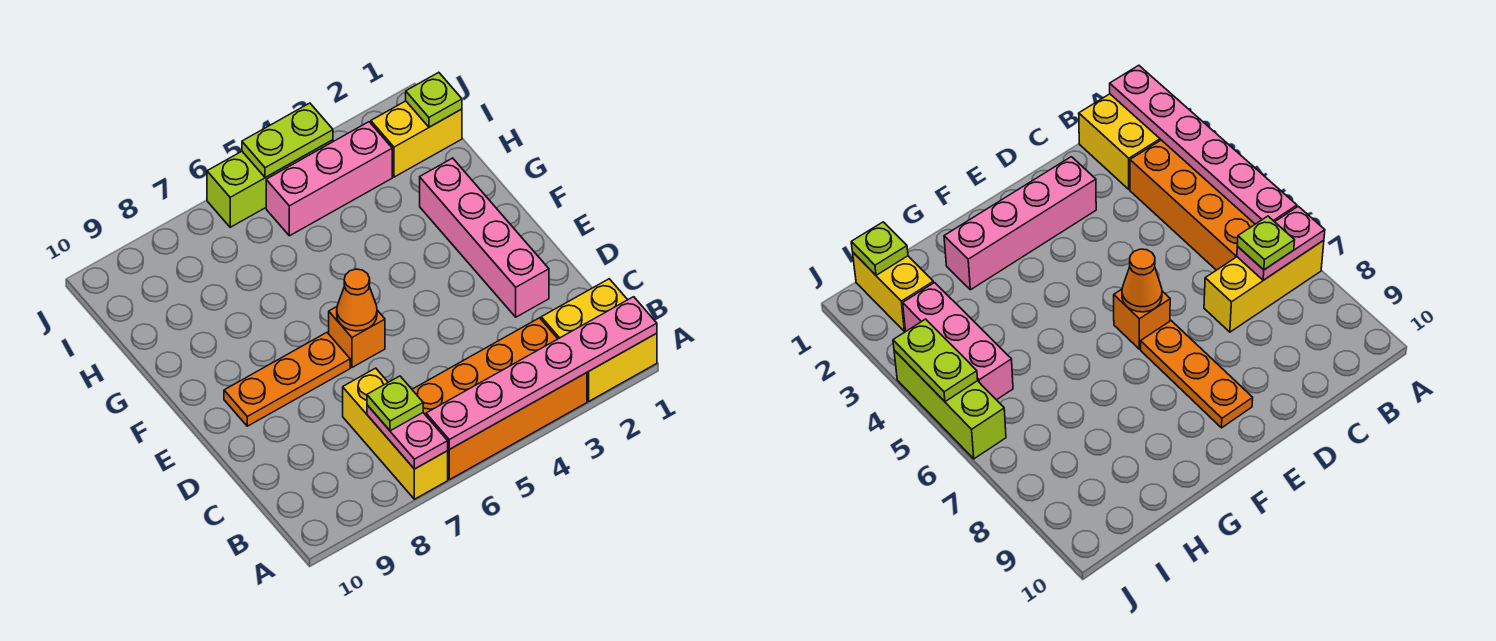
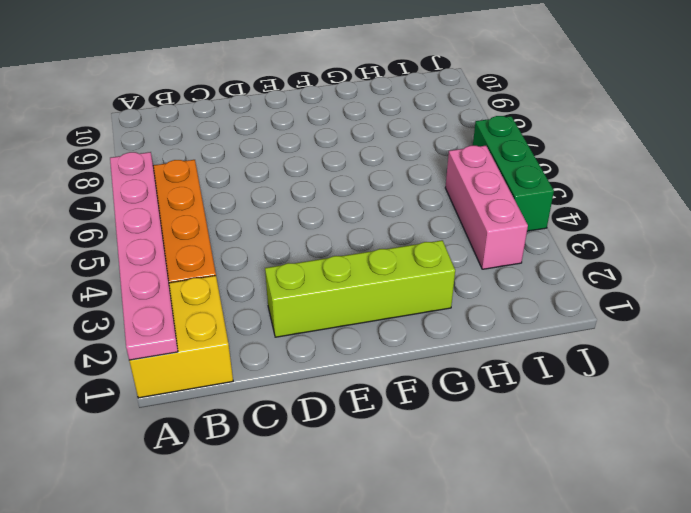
lime brick D2:G2 level 1 -> pink brick D2:G2 level 1
green brick J4:J6 level 1 -> lime brick J4:J6 level 1
none -> yellow brick A7:C7 level 1
none -> orange brick E6 level 1
none -> orange plate E7:E9 level 1

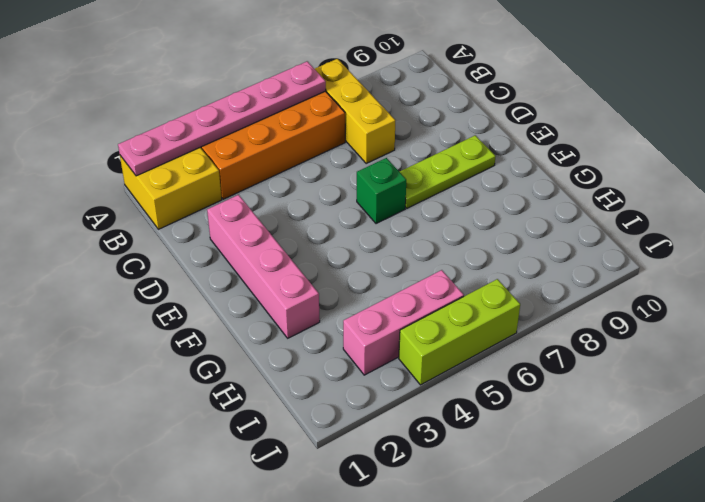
green brick E6 level 1 -> orange brick E6 level 1
lime plate E7:E9 level 1 -> orange plate E7:E9 level 1
none -> yellow brick I1:I2 level 1
none -> pink plate A7:B7 level 2
none -> orange cone E6 level 2

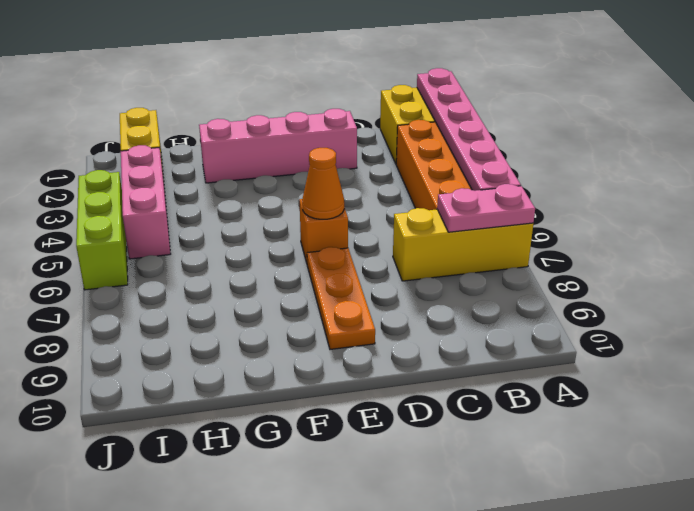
none -> lime plate I1 level 2
none -> lime plate J4:J5 level 2
none -> lime plate B7 level 3

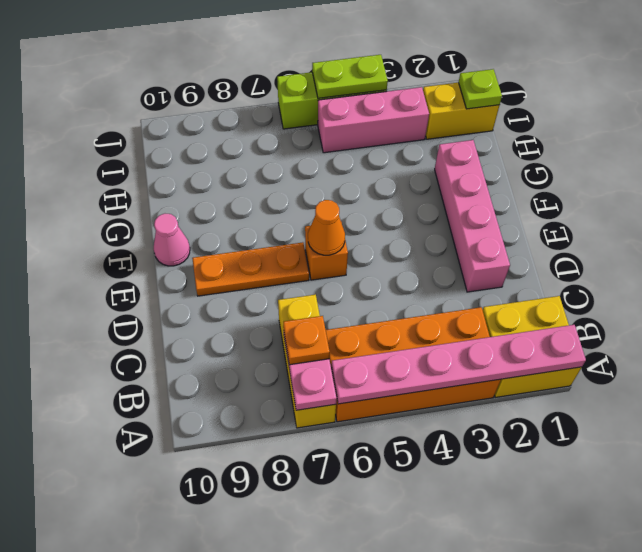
orange plate B7 level 3 -> lime plate B7 level 3
pink cone F10 level 1 -> none

